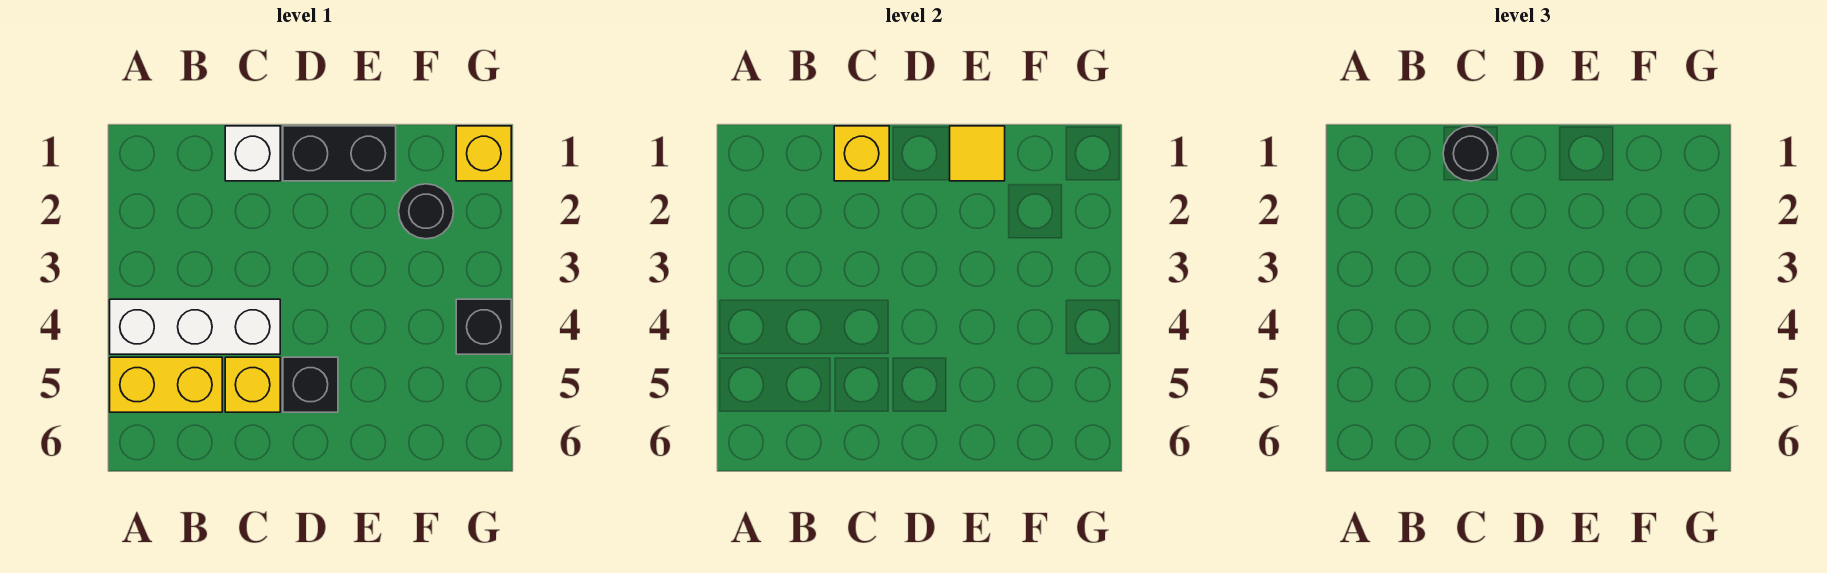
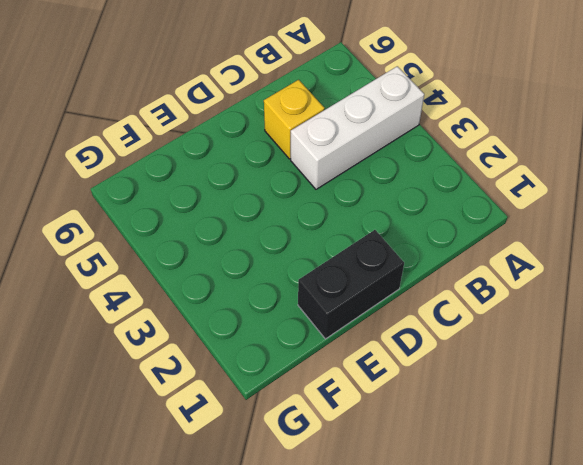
none -> yellow brick A5:B5 level 1
none -> white brick C1 level 1
none -> black brick D5 level 1

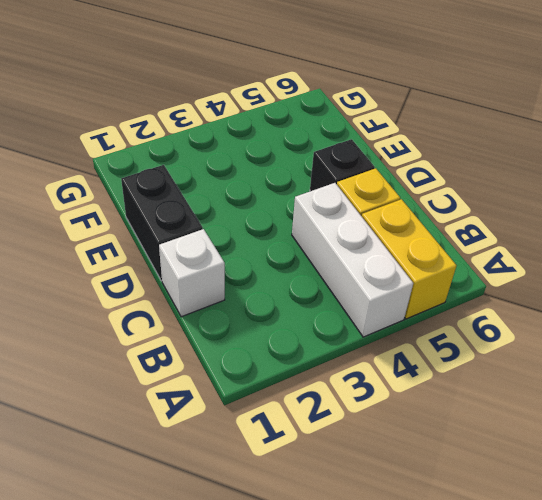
none -> black round brick F2 level 1
none -> yellow brick G1 level 1
none -> black brick G4 level 1

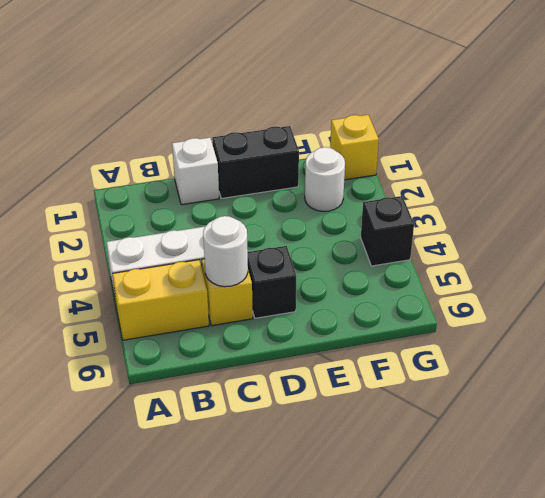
white round brick C5 level 2 -> none
white round brick F2 level 1 -> black round brick F2 level 1
none -> yellow brick C1 level 2
none -> yellow tile E1 level 2
none -> black round brick C1 level 3

